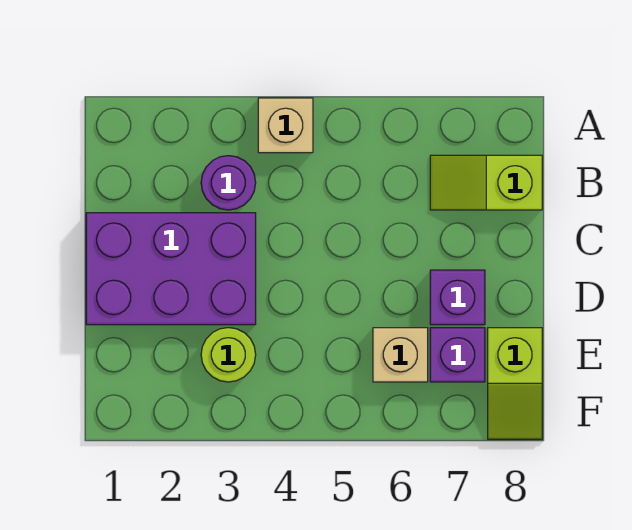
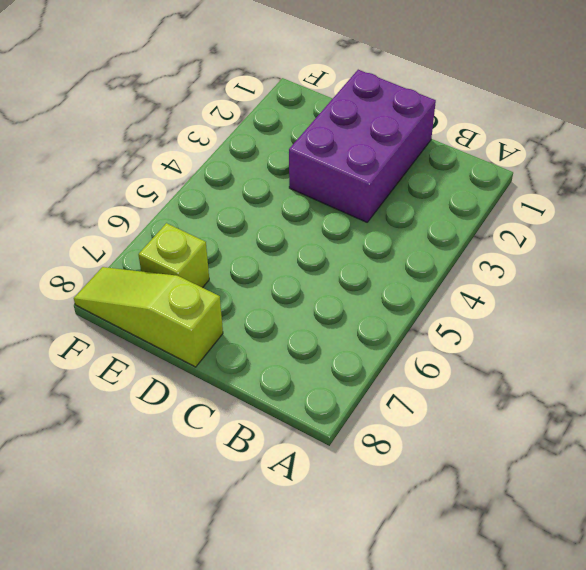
lime slope D8:F8 level 1 top D -> lime slope E8:F8 level 1 top E
lime brick E7 level 1 -> purple brick E7 level 1
none -> tan brick A4 level 1
none -> purple round brick B3 level 1

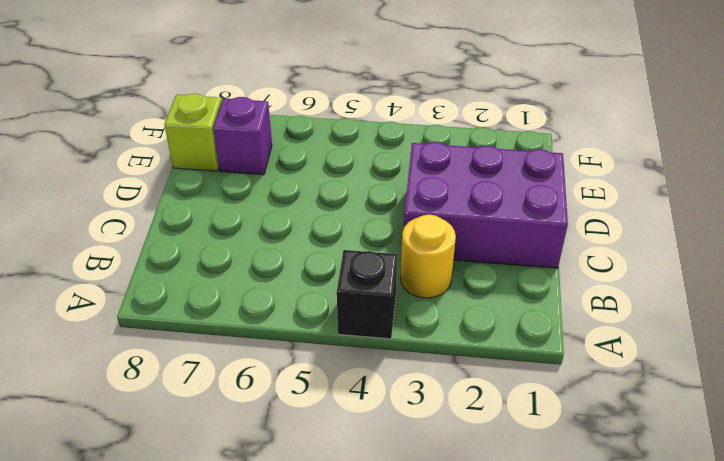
black brick A4 level 1 -> tan brick A4 level 1
yellow round brick B3 level 1 -> purple round brick B3 level 1
none -> lime slope B7:B8 level 1 top 8
none -> purple brick D7 level 1

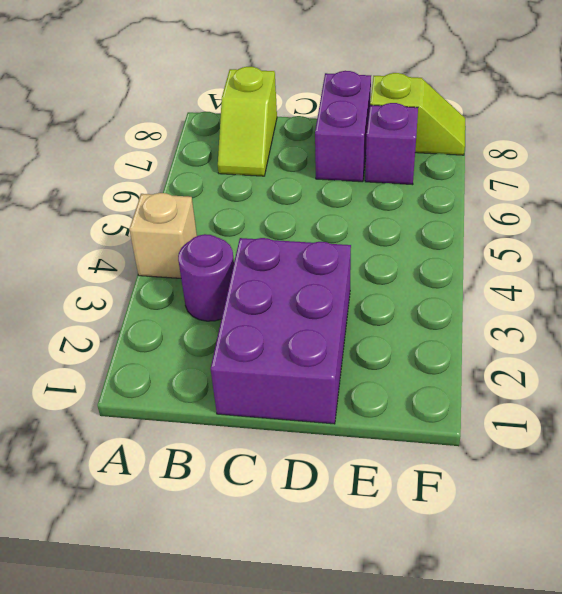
purple brick D7:D8 level 1 -> purple brick D7 level 1
none -> lime round brick E3 level 1
none -> tan brick E6 level 1

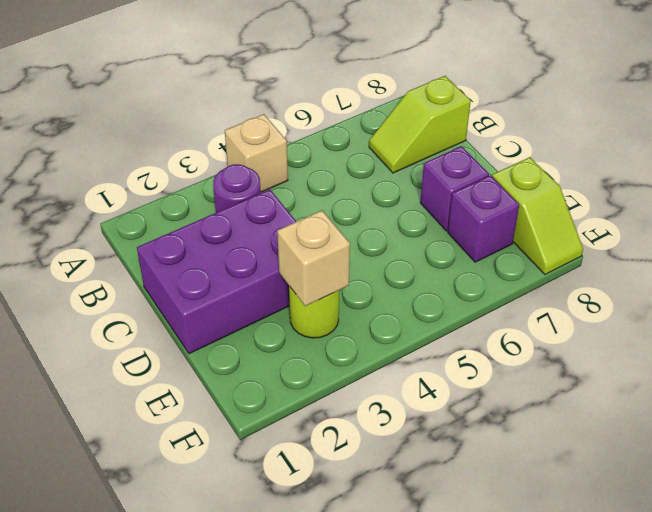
tan brick E3 level 2 -> tan brick E6 level 1

